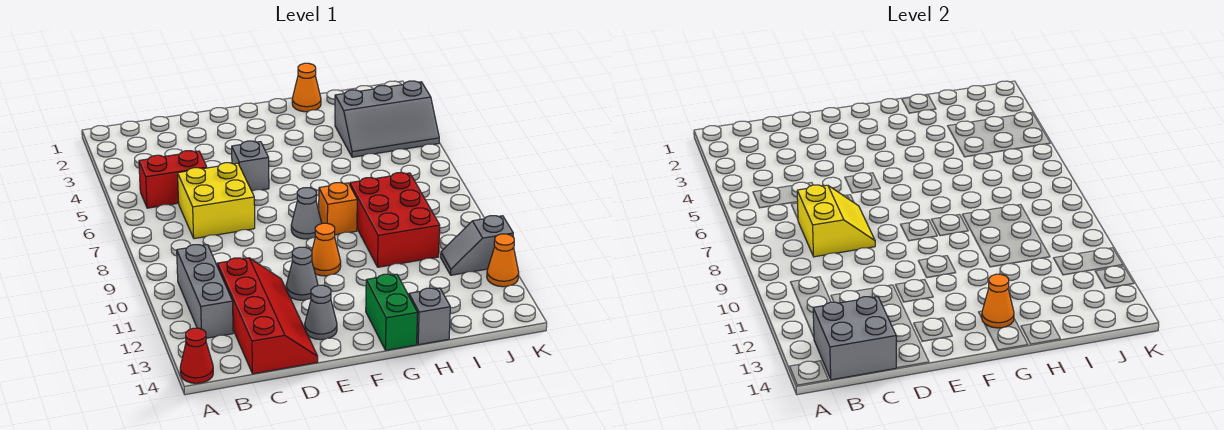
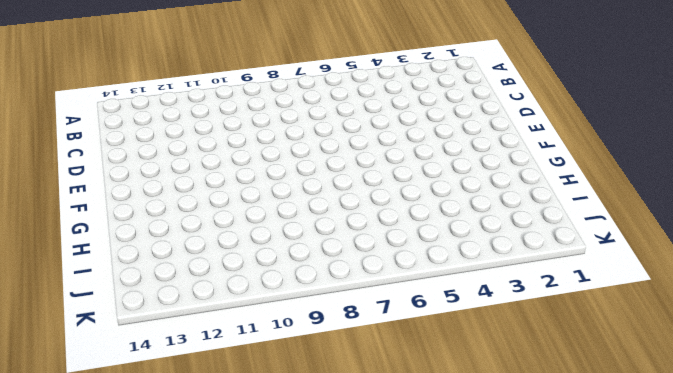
none -> red cone A14 level 1
none -> red brick B5:C5 level 1
none -> grey brick B10:B12 level 1

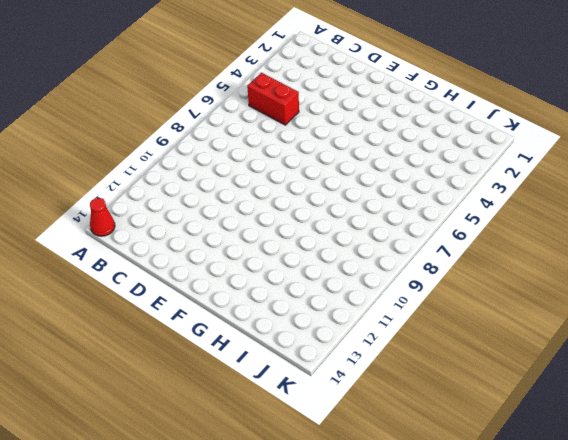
none -> grey brick B10:B12 level 1
none -> yellow brick C6:D7 level 1
none -> red slope C11:D14 level 1 top C

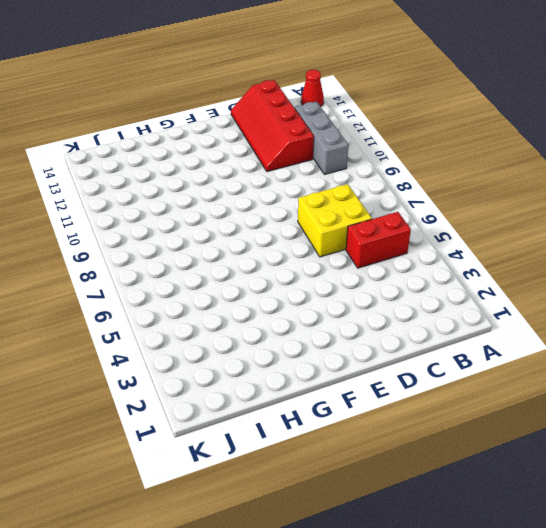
none -> grey brick E5 level 1
none -> grey cone E11 level 1
none -> grey cone E13 level 1

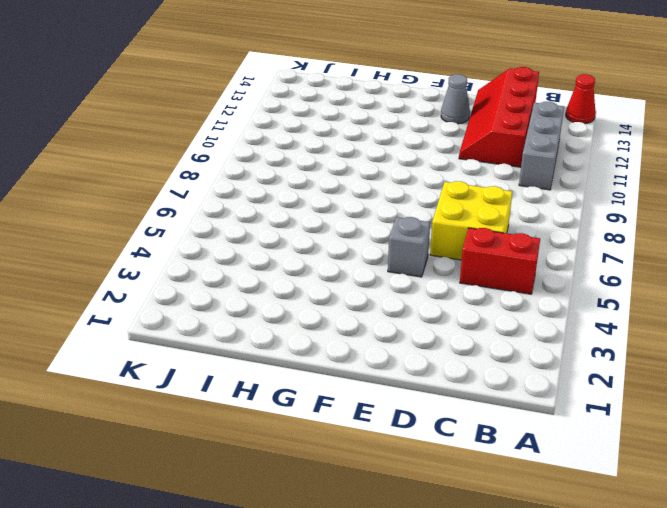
none -> grey cone E11 level 1
none -> grey cone F8 level 1
none -> orange cone F10 level 1

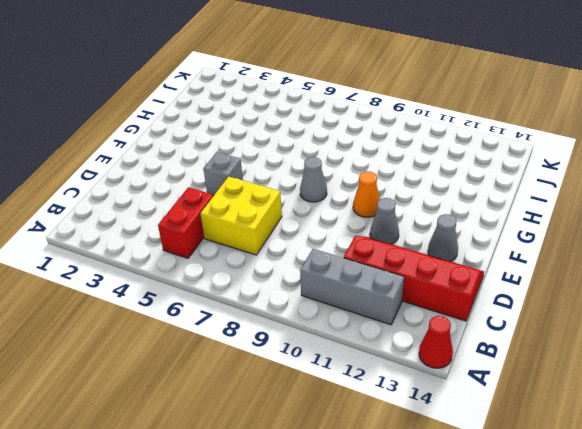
none -> orange brick G8 level 1
none -> green brick G13:G14 level 1
none -> orange cone H1 level 1

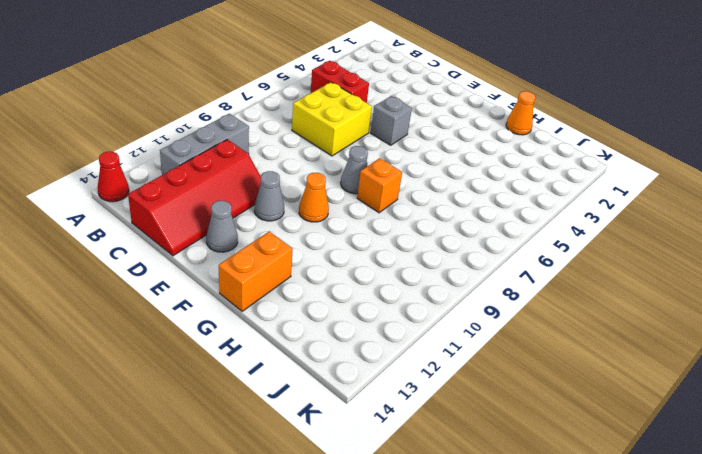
orange brick G13:G14 level 1 -> green brick G13:G14 level 1
none -> red brick H8:I10 level 1
none -> grey brick H14 level 1
none -> grey slope I3:K4 level 1 top 3

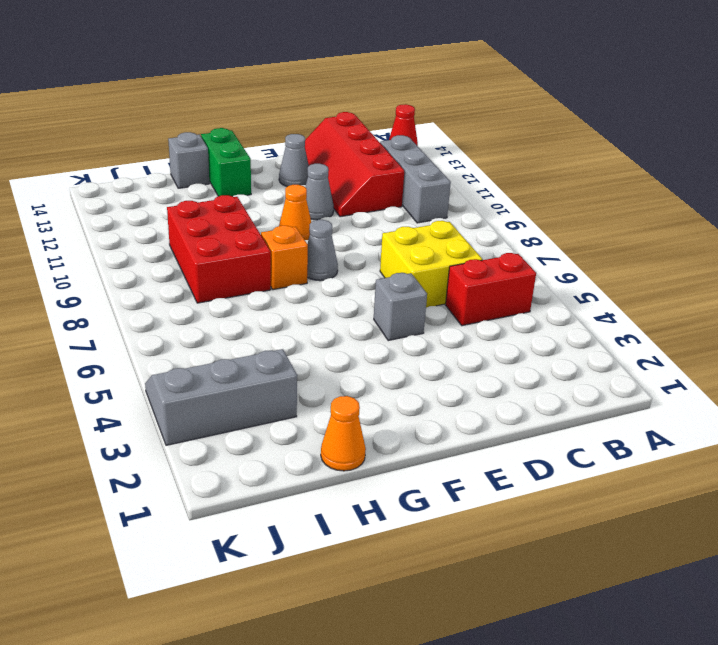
none -> grey slope J11:K11 level 1 top K
none -> orange cone K12 level 1
none -> grey brick B13:C14 level 2

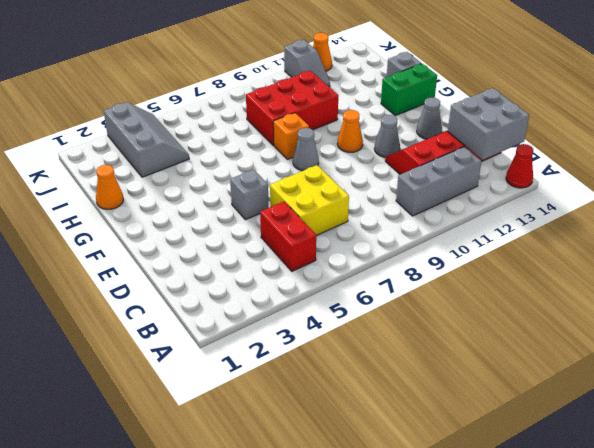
none -> yellow slope C7:D8 level 2 top C
none -> orange cone G13 level 2

